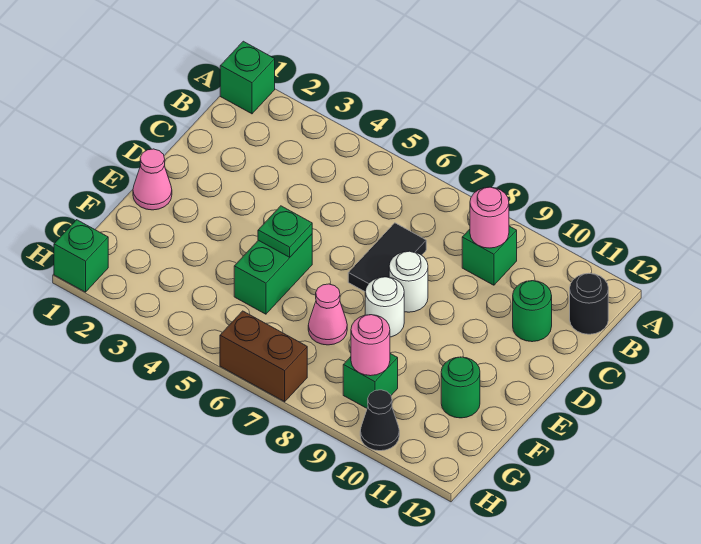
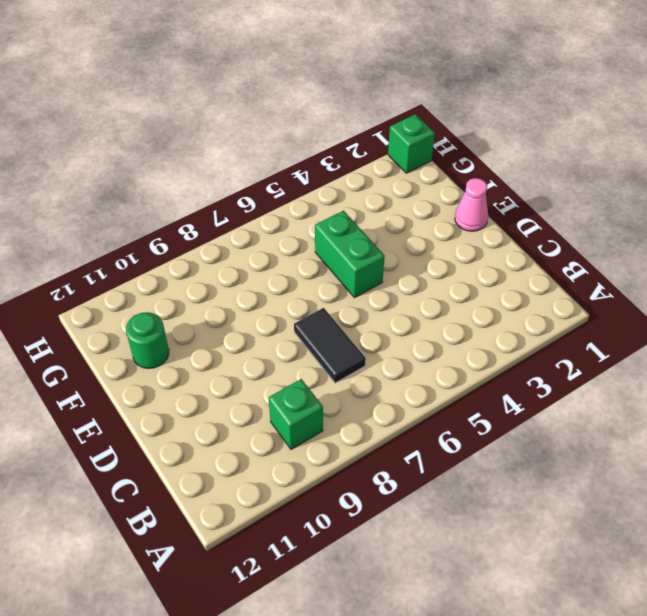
none -> green brick A1 level 1
none -> black round brick B12 level 1
none -> green round brick C11 level 1

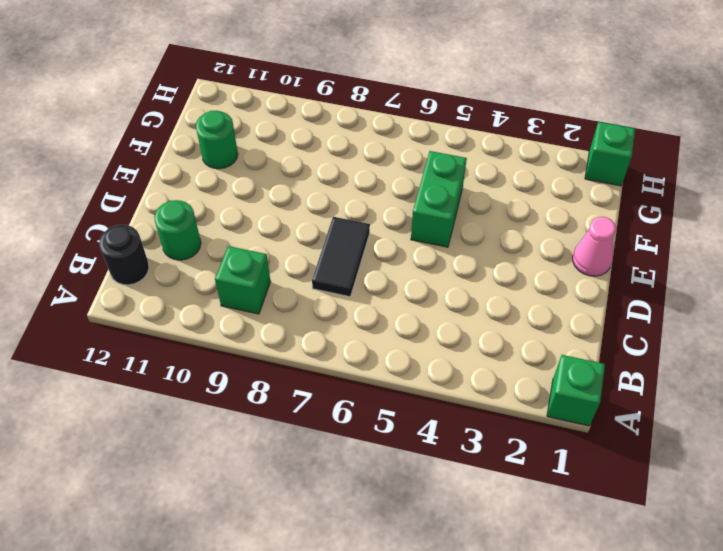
none -> white round brick D8 level 1
none -> white round brick E8 level 1
none -> pink cone F7 level 1

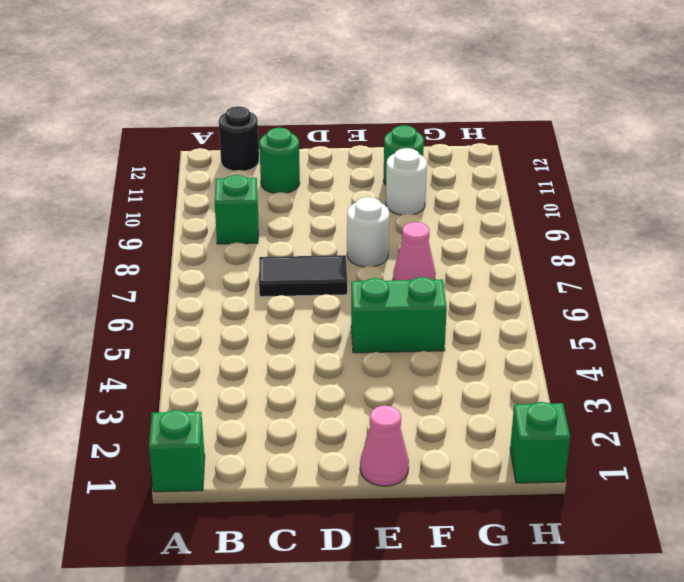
white round brick F10 level 1 -> white round brick D8 level 1
none -> green brick G9 level 1
none -> brown brick H6:H7 level 1
none -> black cone H10 level 1

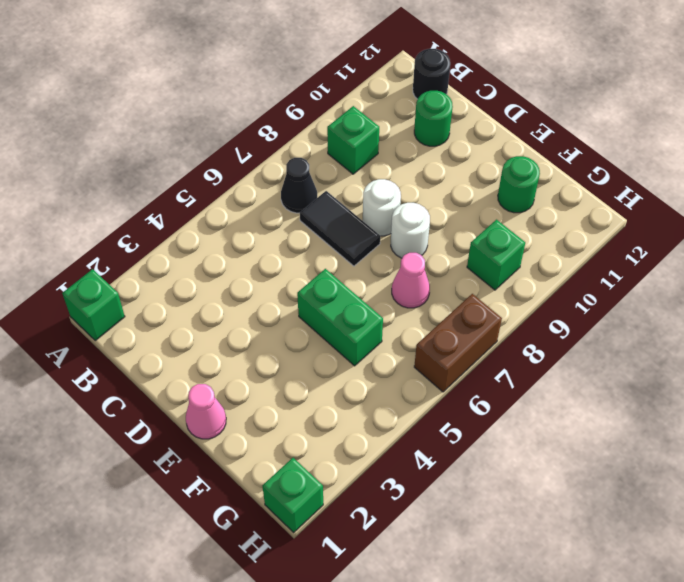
black cone B7 level 1 -> black cone H10 level 1
none -> pink round brick B9 level 2
none -> green plate E5 level 2
none -> pink round brick G9 level 2

